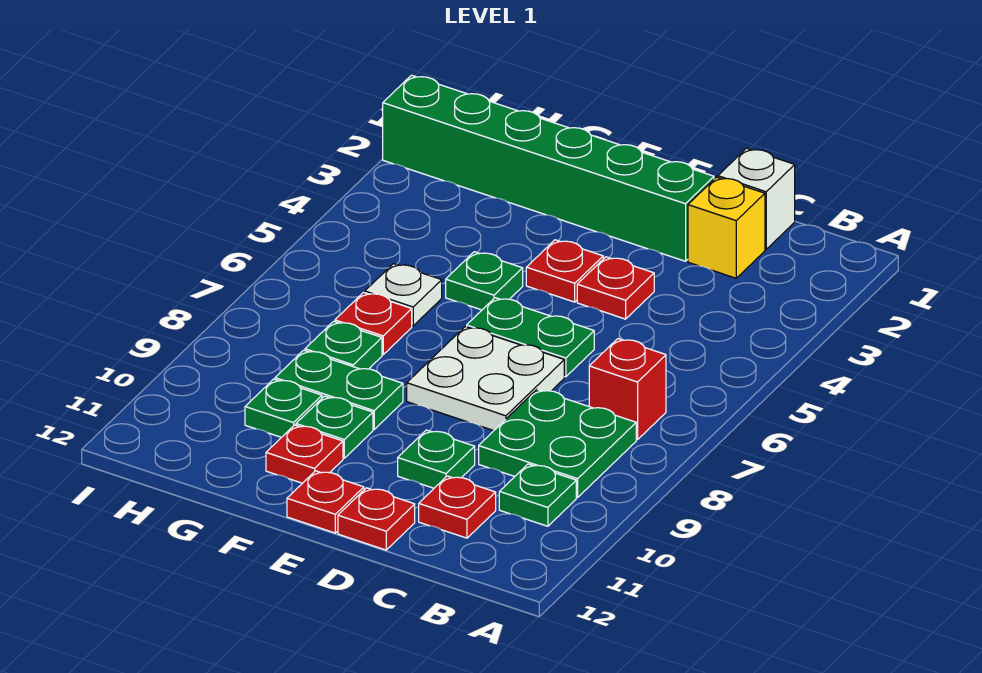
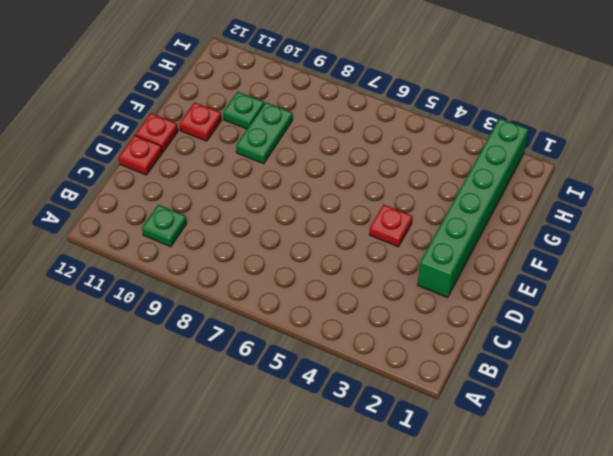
none -> red brick B7 level 1
none -> green plate B8:C9 level 1
none -> white brick C1 level 1

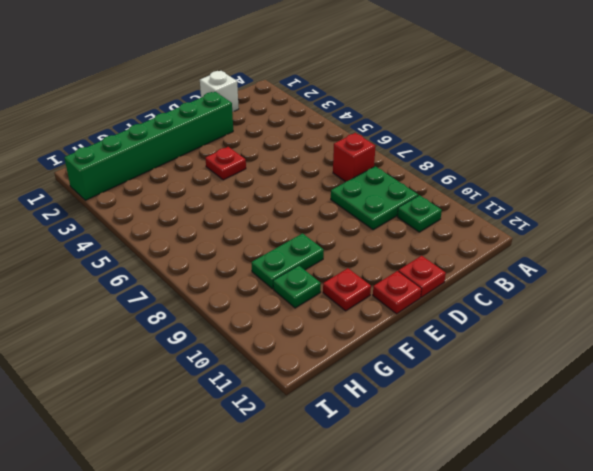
none -> yellow brick C2 level 1
none -> red plate C11 level 1
none -> red plate D4 level 1

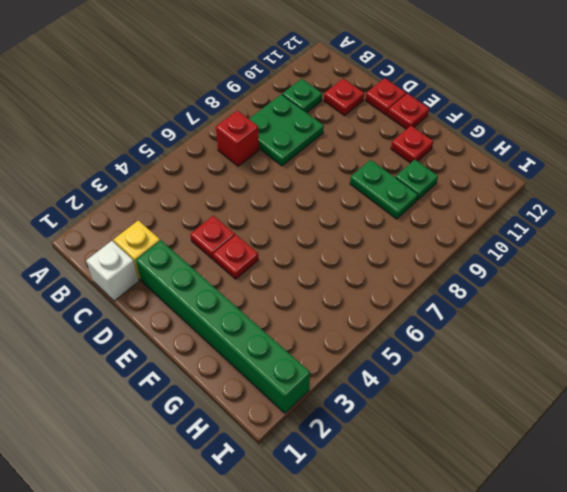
none -> green plate D6:E6 level 1
none -> white plate D7:E8 level 1
none -> green plate D10 level 1

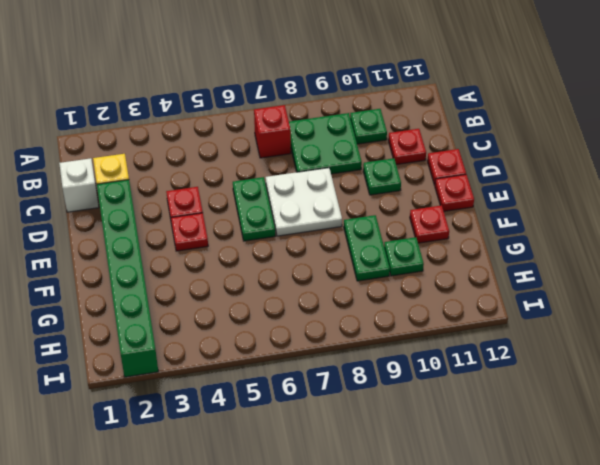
none -> green plate F5 level 1
none -> green plate F10 level 1
none -> white plate G6 level 1

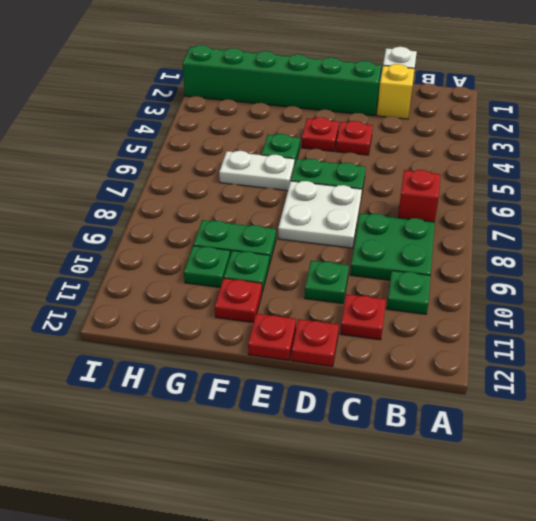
white plate F6:G6 level 1 -> white plate G6 level 1
none -> red plate G7 level 1
none -> green plate G8 level 1

